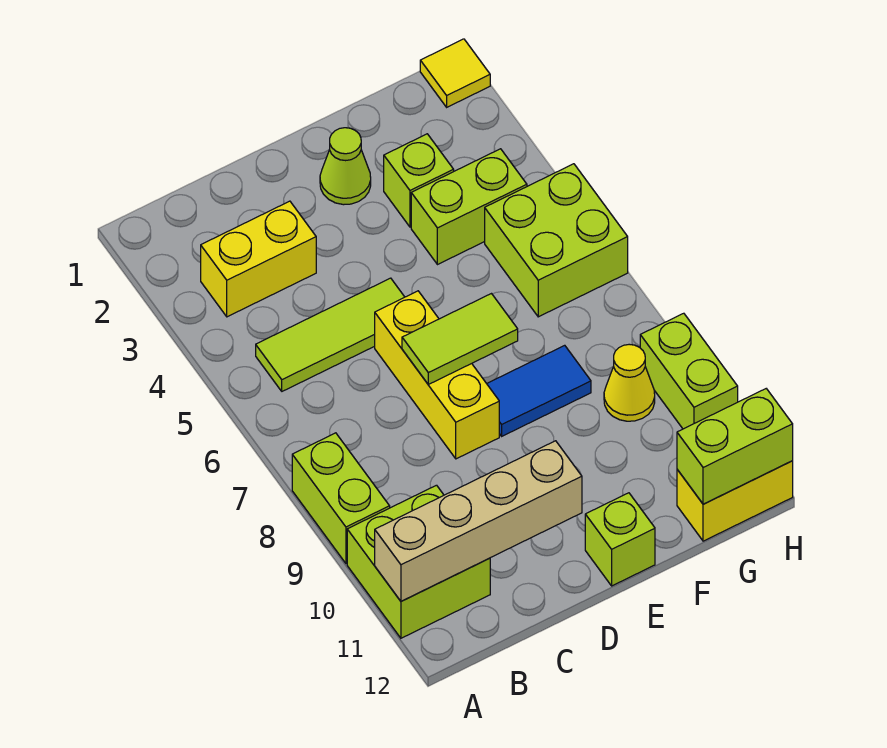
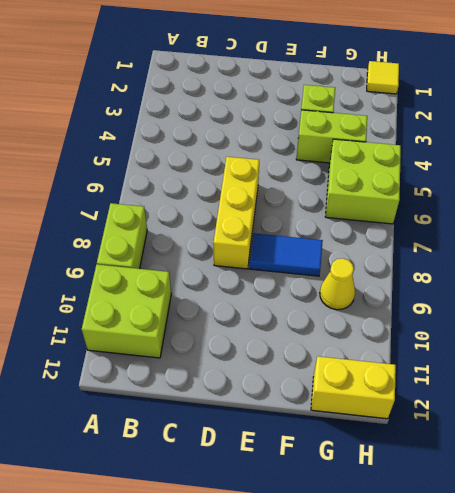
none -> yellow brick B3:C3 level 1
none -> lime tile B5:D5 level 1
none -> lime cone E2 level 1

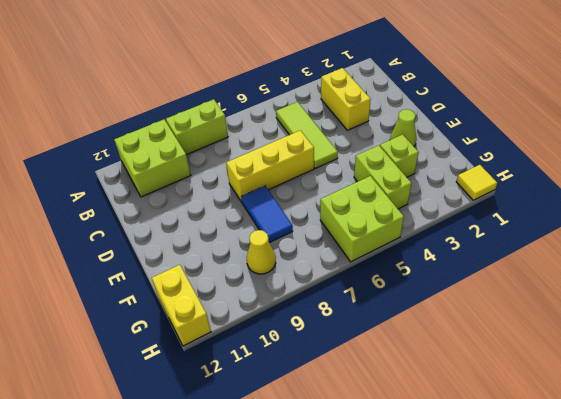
none -> lime brick E12 level 1
none -> lime brick H9:H10 level 1
none -> tan brick A11:D11 level 2

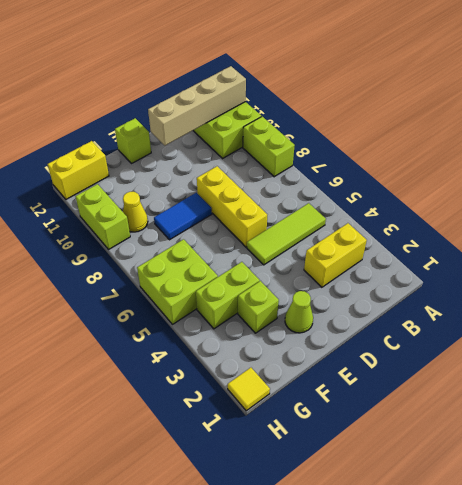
none -> lime tile D7:E7 level 2
none -> lime brick G12:H12 level 2

